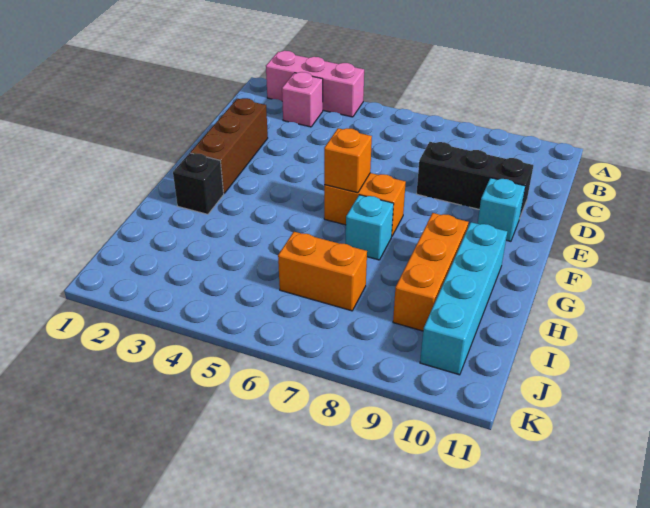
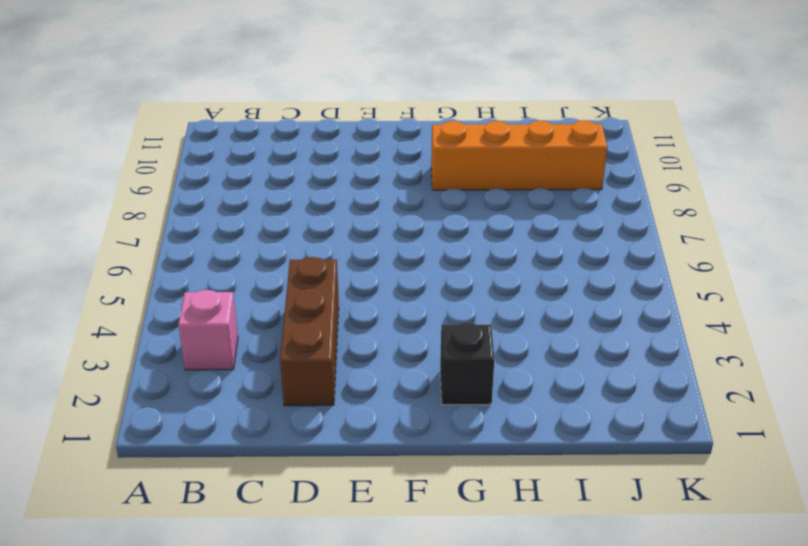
brown brick D2:D4 level 1 -> brown brick D2:F2 level 1
orange brick G9:J9 level 1 -> orange brick G9:I9 level 1
none -> pink brick A2:A4 level 1
none -> black brick D8:D10 level 1
none -> cyan brick E10 level 1

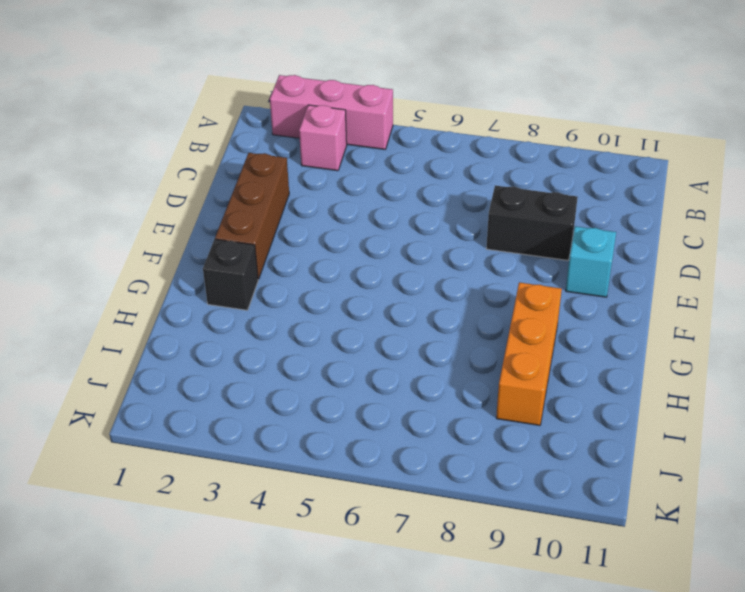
black brick D8:D9 level 1 -> black brick D8:D10 level 1
none -> orange brick F6:F7 level 1
none -> cyan brick G7 level 1
none -> cyan brick G10:J10 level 1

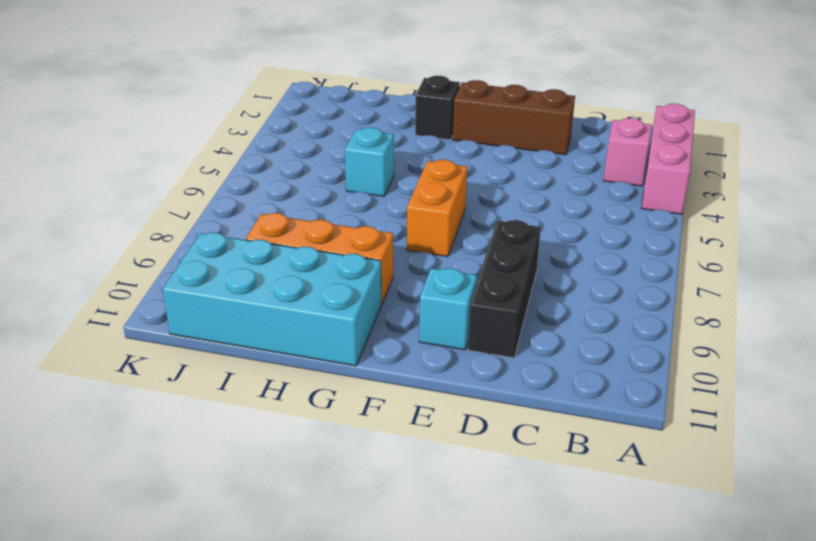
cyan brick G10:J11 level 1 -> cyan brick G10:J10 level 1
cyan brick H5 level 1 -> cyan brick G7 level 1
none -> orange brick I6:I7 level 1
none -> orange brick F6 level 2

